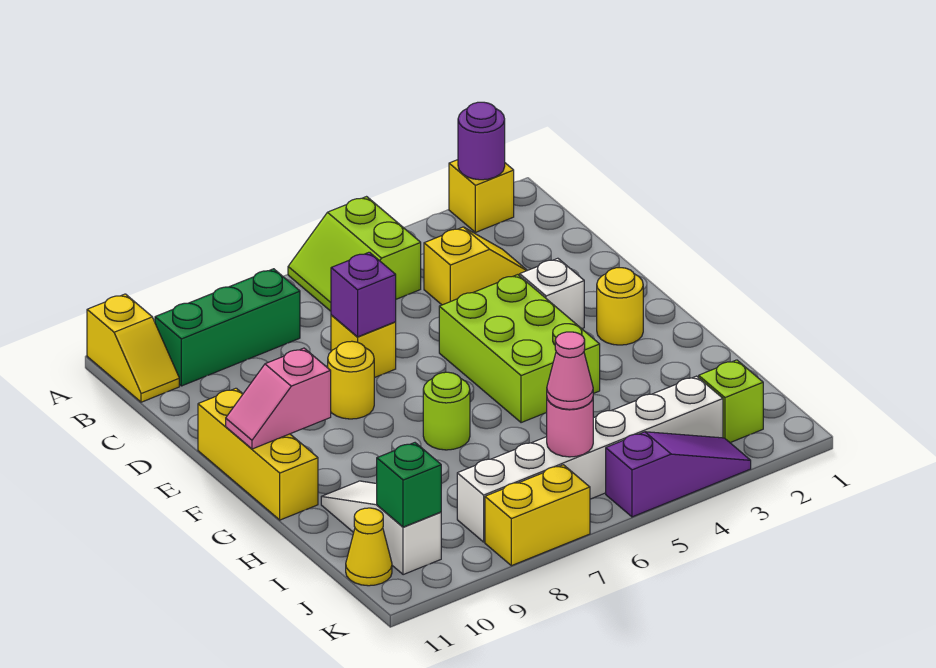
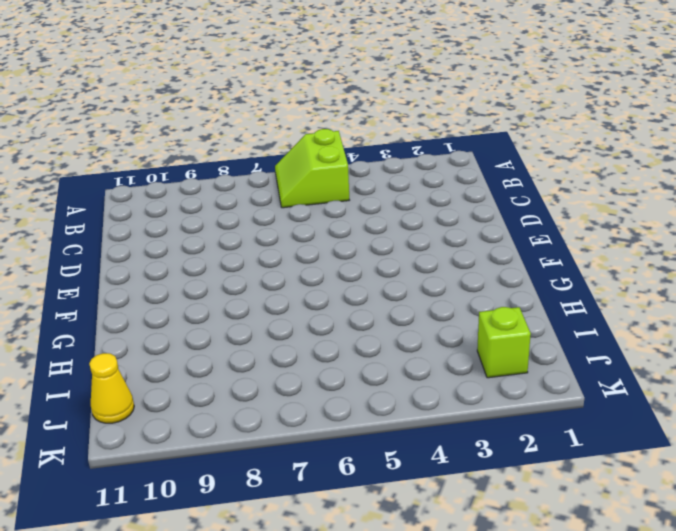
none -> yellow brick A2 level 1
none -> yellow slope A11:B11 level 1 top A
none -> green brick B8:B10 level 1

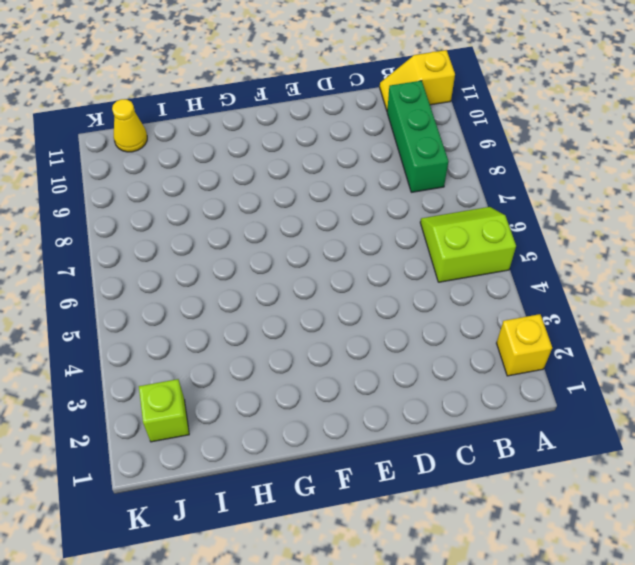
none -> yellow slope C3:C4 level 1 top 4
none -> yellow brick D7 level 1
none -> white brick E3 level 1

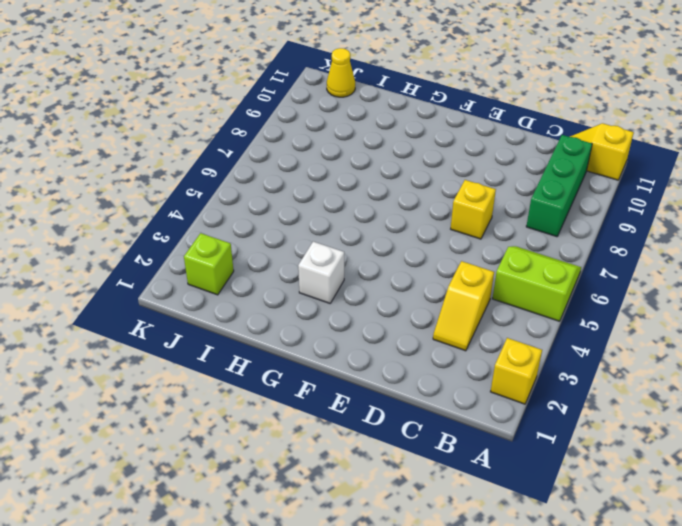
white brick G3 level 1 -> white brick E3 level 1
none -> lime brick E4:G5 level 1
none -> yellow round brick E8 level 1
none -> yellow brick E11:G11 level 1

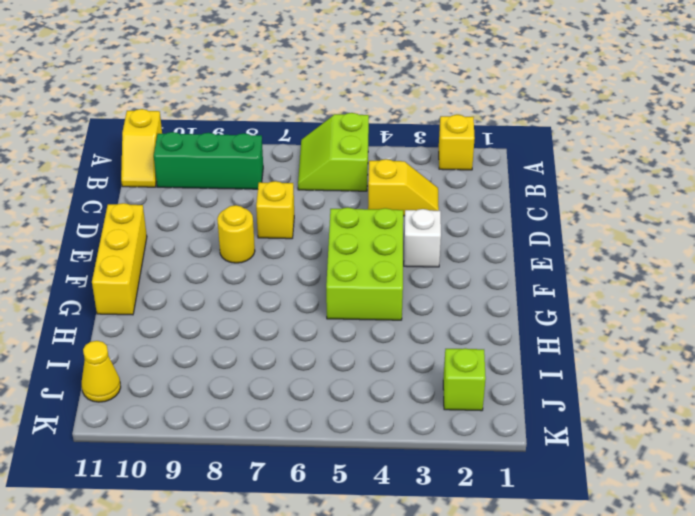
none -> yellow round brick F2 level 1
none -> lime round brick G7 level 1
none -> white slope H10:J10 level 1 top J

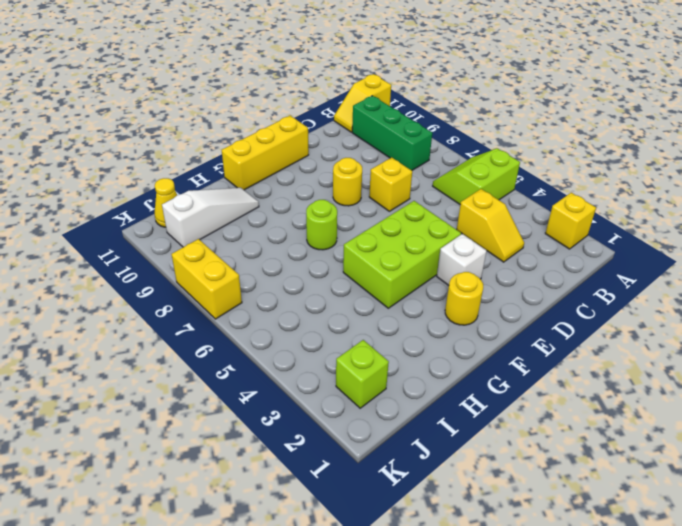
none -> white brick J3:J8 level 1
none -> purple slope K3:K5 level 1 top 5
none -> purple round brick A2 level 2

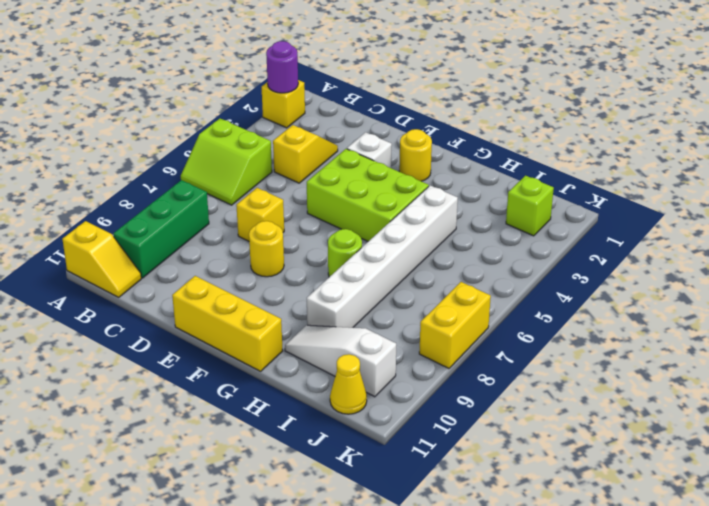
white brick H4:H9 level 1 -> white brick J3:J8 level 1
none -> purple slope K3:K5 level 1 top 5
none -> purple brick D7 level 2
none -> pink slope F10:F11 level 2 top 10

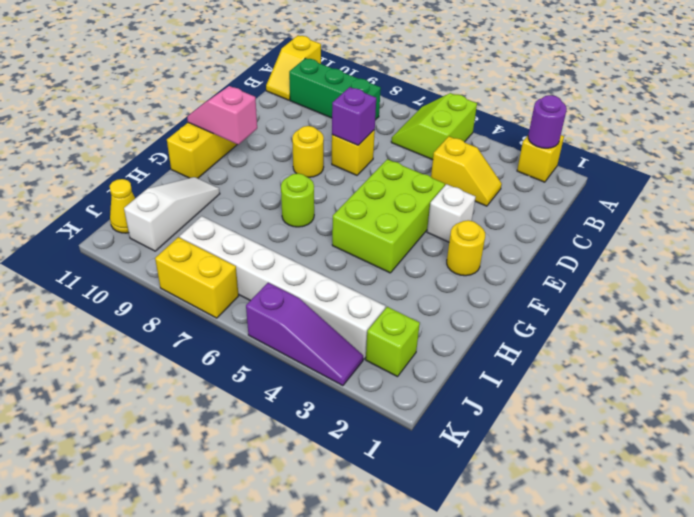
none -> pink round brick J6 level 2
none -> green brick J10 level 2
none -> pink cone J6 level 3

